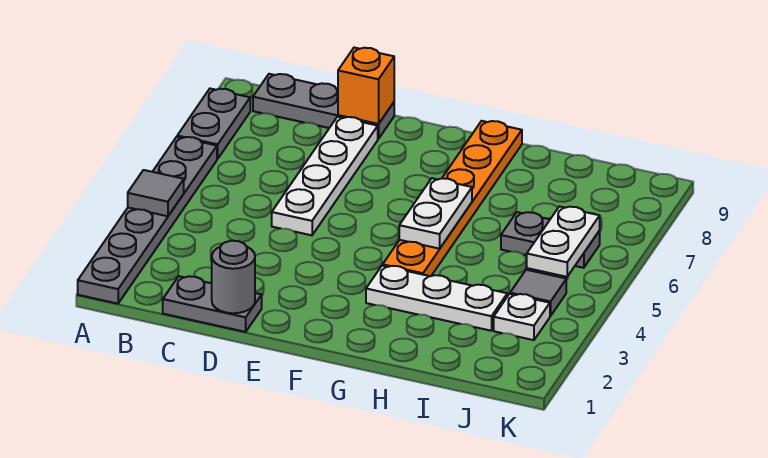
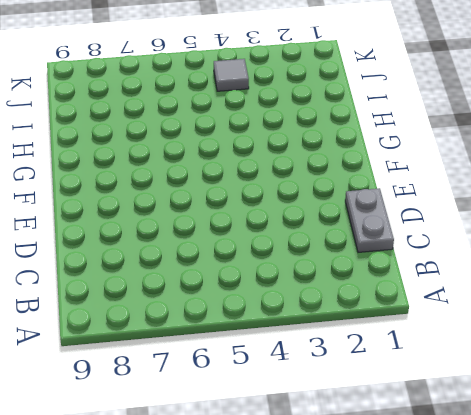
none -> grey plate A1:A6 level 1
none -> grey plate A7:A8 level 1
none -> grey plate B9:D9 level 1

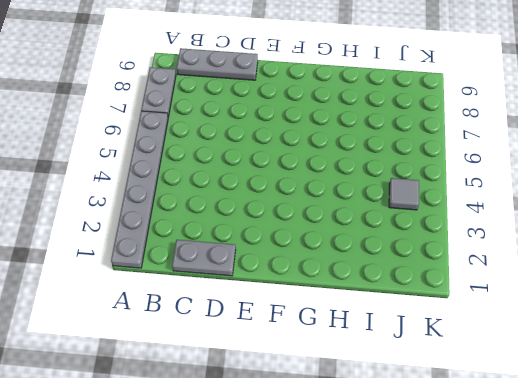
none -> white plate D5:D8 level 1
none -> white plate G3:I3 level 1
none -> orange plate G4:G9 level 1

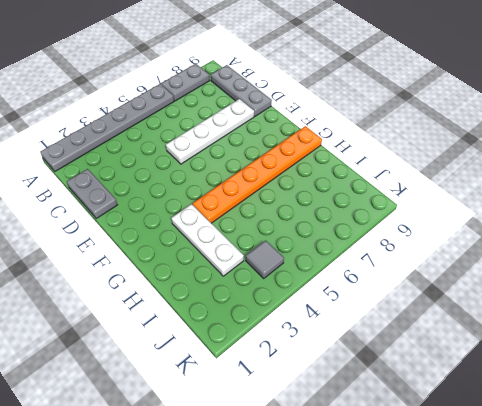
none -> grey plate I6:J6 level 1
none -> white plate J3 level 1
none -> grey tile A4 level 2

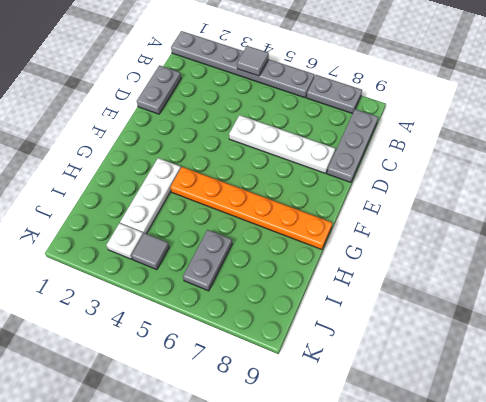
none -> grey round brick D1 level 2
none -> orange brick D9 level 2
none -> white plate G5:G6 level 2

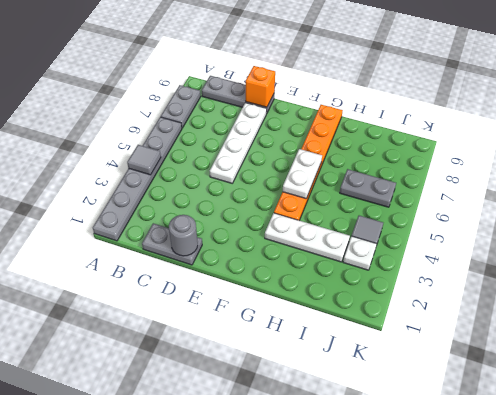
none -> white plate J5:J6 level 2

